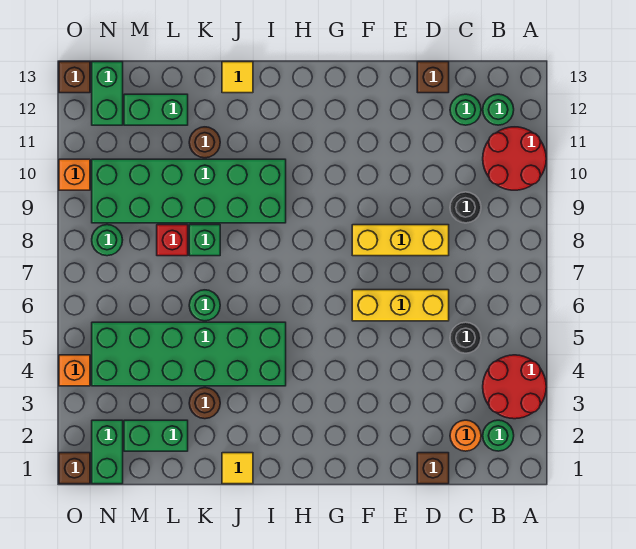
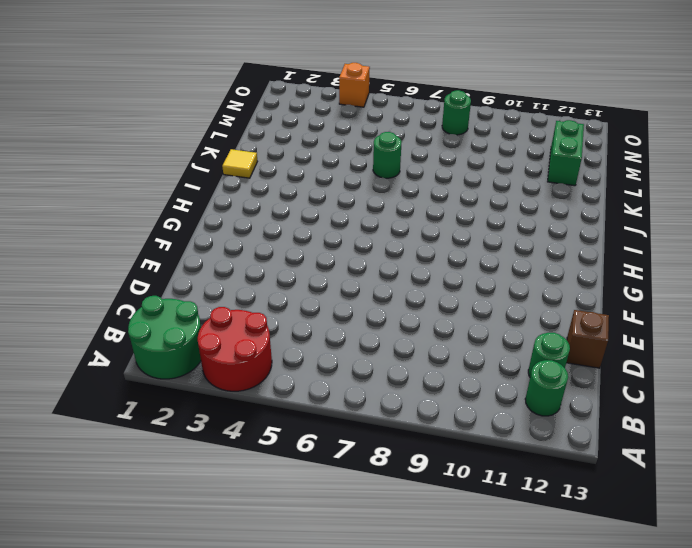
green round brick A1:B2 level 1 -> green round brick B2 level 1
none -> red round brick A10:B11 level 1
none -> orange round brick C2 level 1
none -> black round brick C5 level 1
none -> black round brick C9 level 1

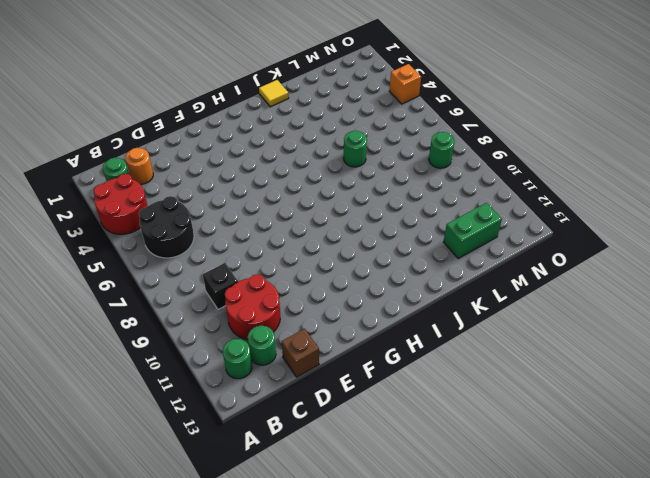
black round brick B5:C6 level 1 -> black round brick C5 level 1
black brick C9 level 1 -> black round brick C9 level 1
red round brick C10:D11 level 1 -> red round brick A10:B11 level 1
none -> brown brick D1 level 1
none -> yellow brick D6:F6 level 1
none -> yellow brick D8:F8 level 1
none -> green brick I4:N5 level 1

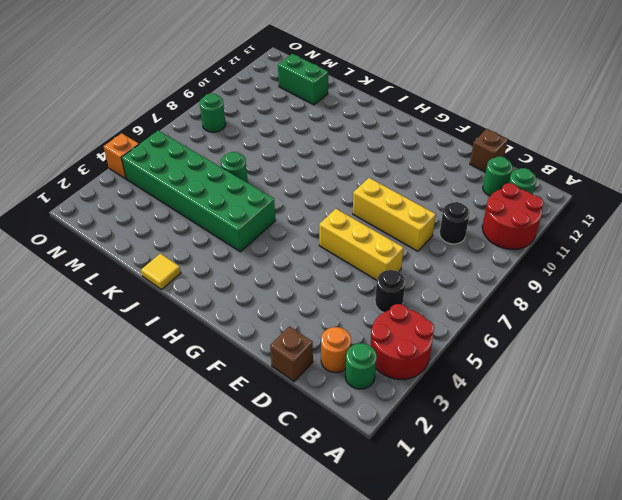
none -> green brick I9:N10 level 1
none -> yellow tile J13 level 1
none -> brown round brick K3 level 1
none -> green brick K8 level 1

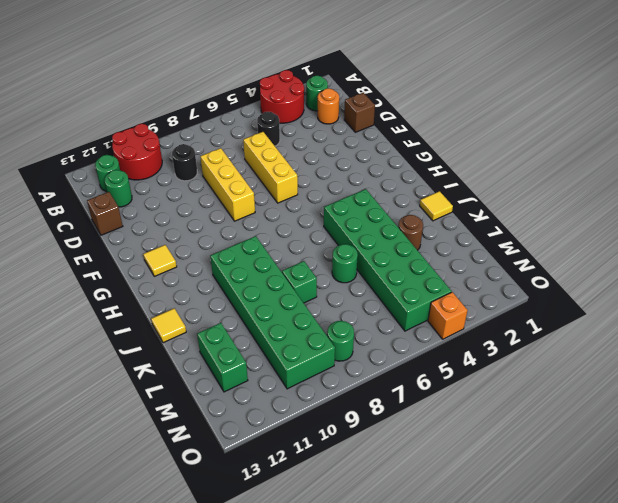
yellow tile G12 level 1 -> none
none -> brown round brick K11 level 1
none -> green brick L2:M2 level 1
none -> red brick L8 level 1
none -> green brick N1:N2 level 1

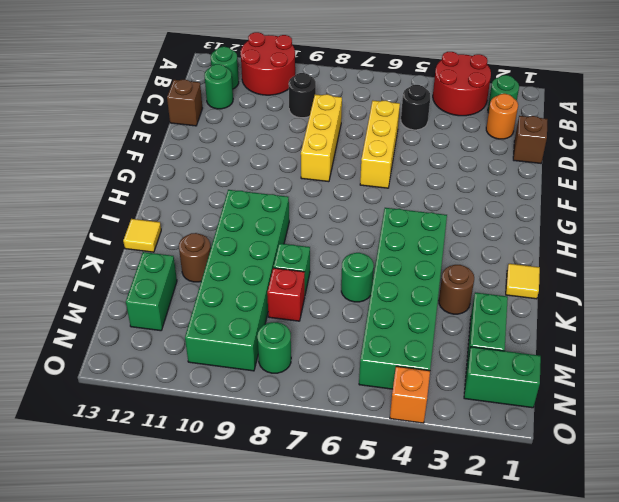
none -> green brick N12:N13 level 1
none -> brown brick O1 level 1
none -> orange brick O10 level 1
none -> brown brick O13 level 1

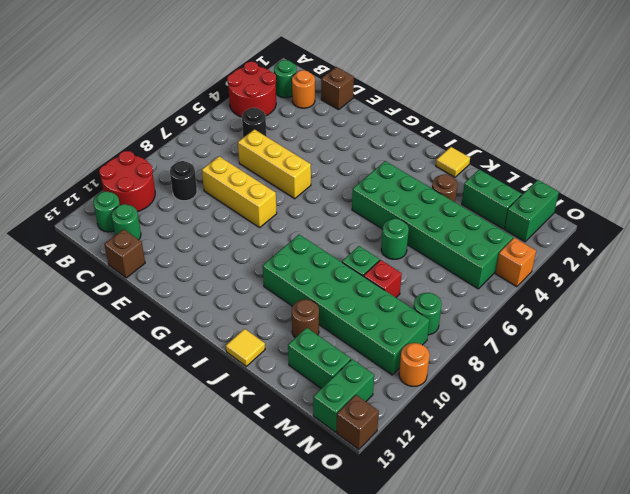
orange round brick O10 level 1 -> orange brick O10 level 1
none -> brown brick O1 level 1

